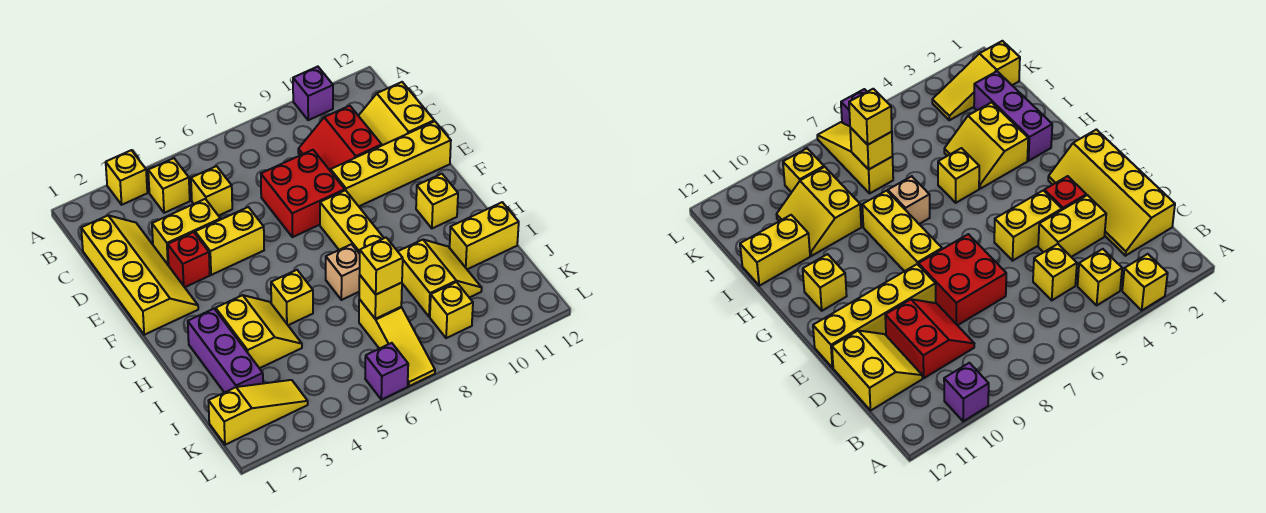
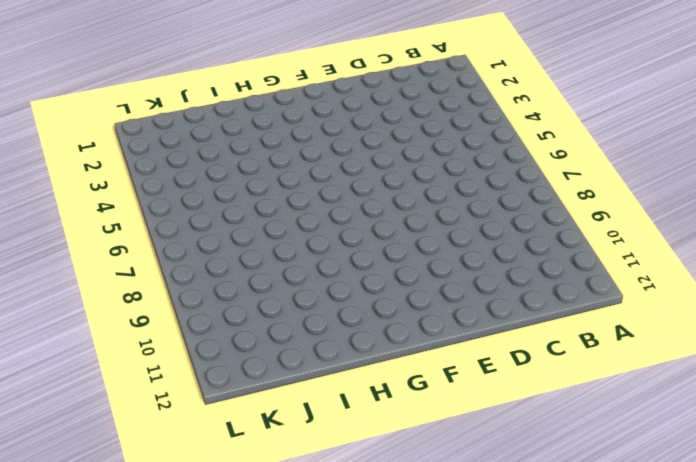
none -> yellow brick A3 level 1
none -> purple brick A10 level 1
none -> yellow brick B4 level 1

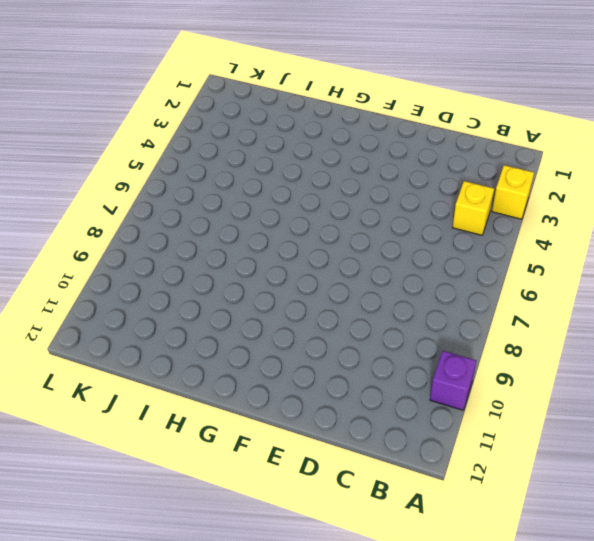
none -> yellow slope C1:F2 level 1 top 1
none -> yellow brick C5 level 1
none -> red slope C9:D10 level 1 top 10

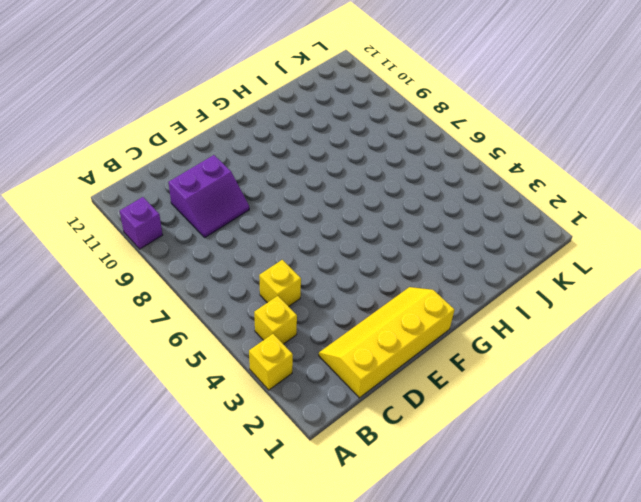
purple slope C9:D10 level 1 top 10 -> red slope C9:D10 level 1 top 10
none -> yellow slope C11:D12 level 1 top 12
none -> yellow brick D3:D4 level 1
none -> red brick D7:E8 level 1

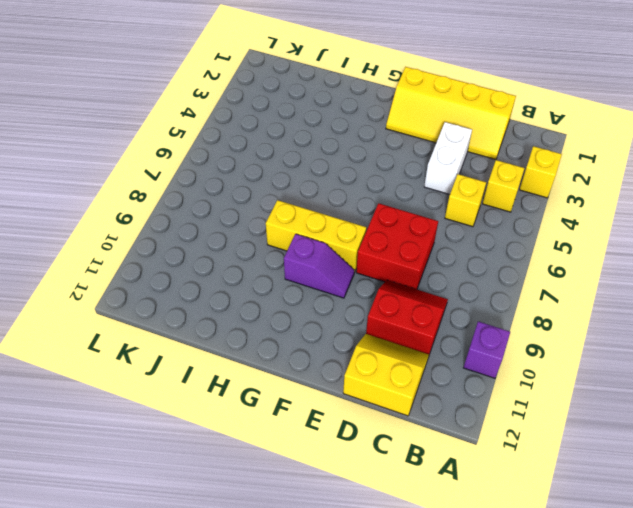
white brick D3:D4 level 1 -> yellow brick D3:D4 level 1
purple slope F9:G9 level 1 top G -> none
none -> red brick E3 level 1
none -> yellow brick E4:E5 level 1
none -> yellow brick E9:E12 level 1

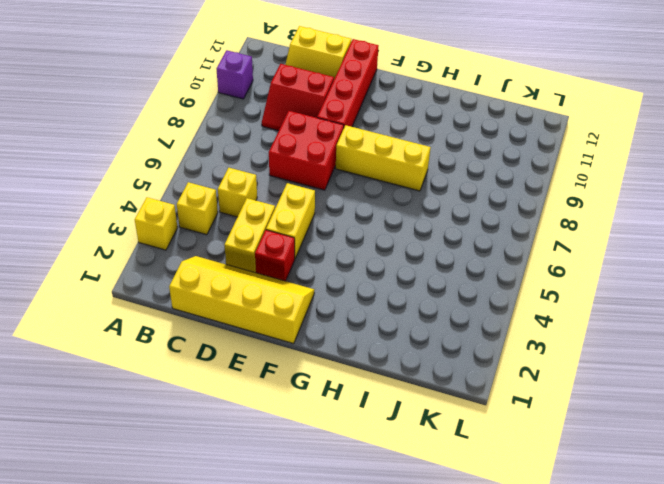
red brick E9:E12 level 1 -> yellow brick E9:E12 level 1
none -> yellow brick G11 level 1
none -> purple brick H2:J2 level 1
none -> yellow slope H3:I4 level 1 top 3

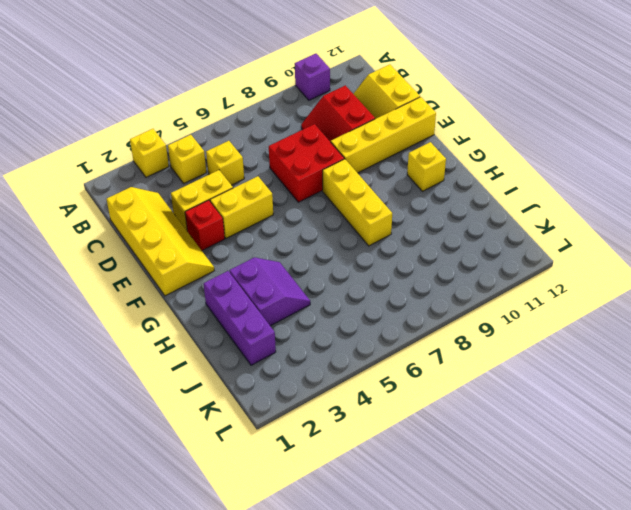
purple slope H3:I4 level 1 top 3 -> yellow slope H3:I4 level 1 top 3
none -> yellow brick H5 level 1
none -> tan brick H7 level 1
none -> yellow slope I9:J10 level 1 top 9

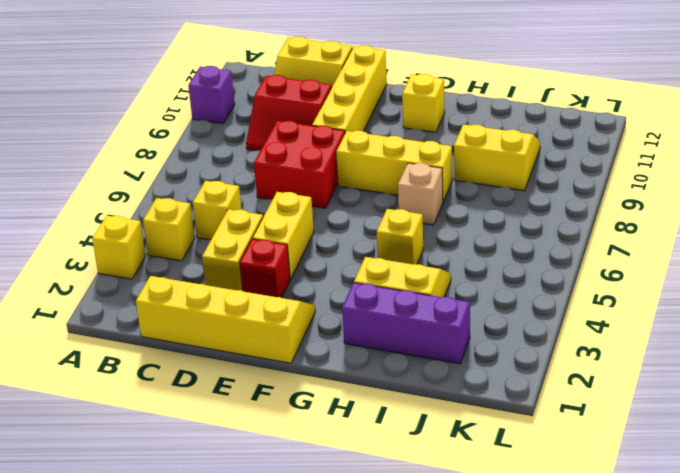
none -> yellow brick I11:I12 level 1
none -> yellow slope J7:L7 level 1 top J
none -> yellow slope K1:K3 level 1 top 1

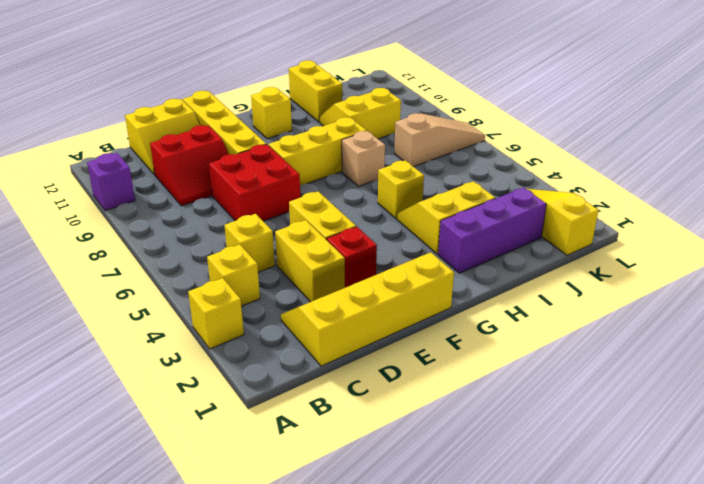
tan slope J7:L7 level 1 top J -> yellow slope J7:L7 level 1 top J
none -> yellow brick K9 level 1
none -> purple brick L6 level 1
none -> yellow brick J7 level 2

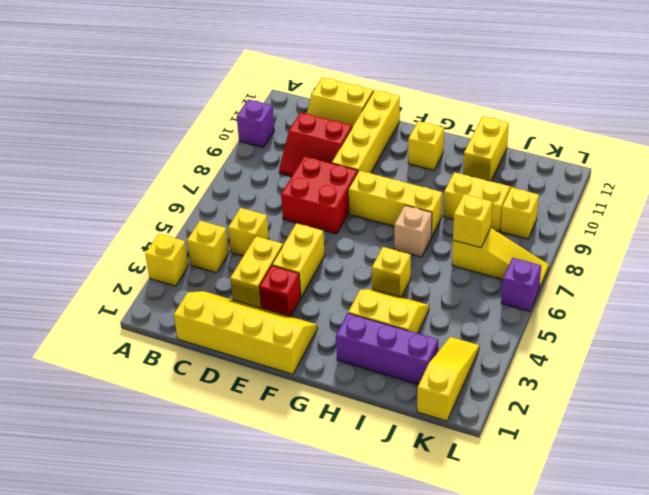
none -> yellow brick J7 level 3

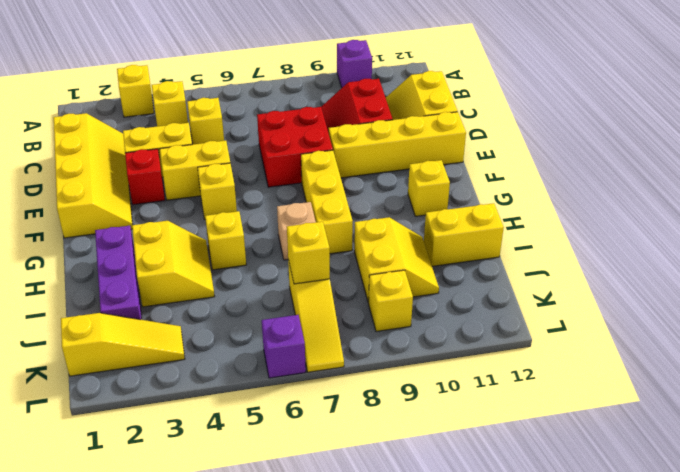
yellow brick F5 level 1 -> yellow brick J7 level 3

